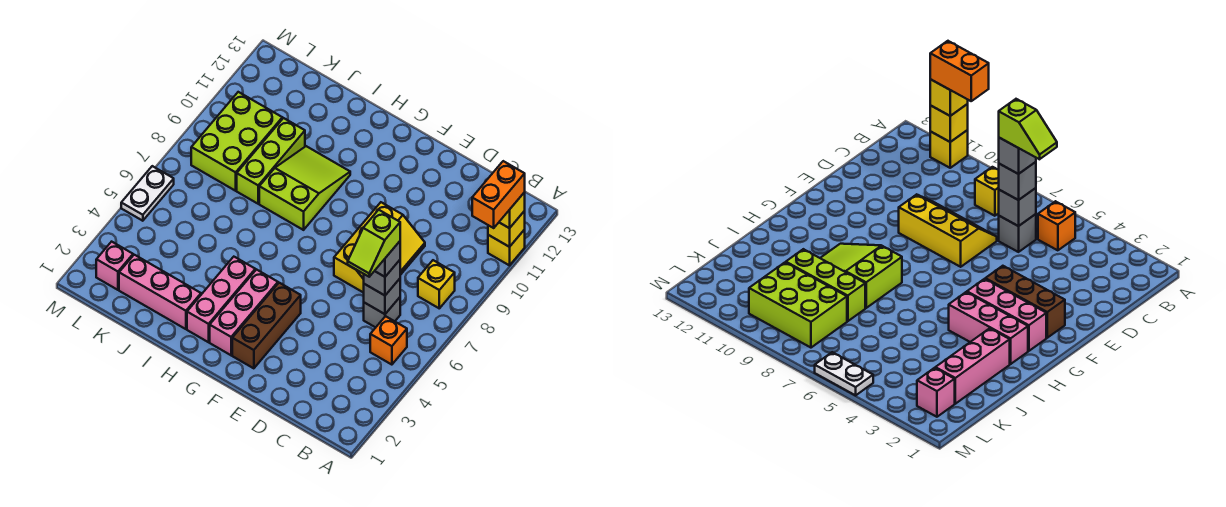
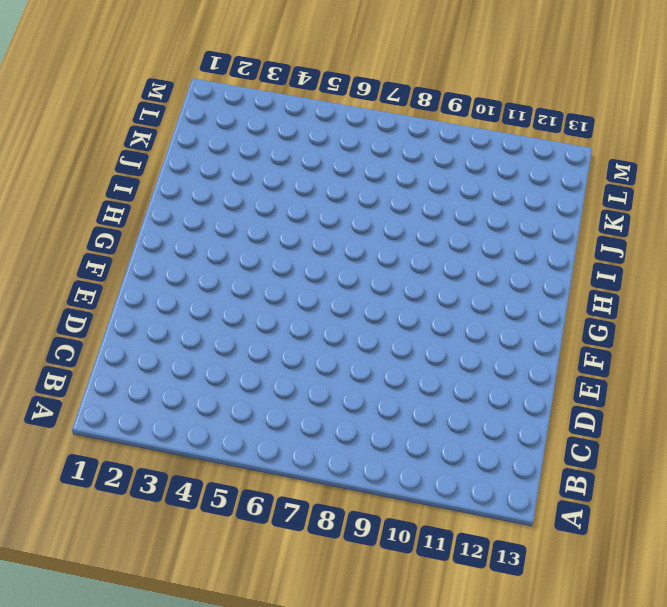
none -> yellow brick A11 level 1
none -> orange brick B5 level 1
none -> yellow brick B8 level 1

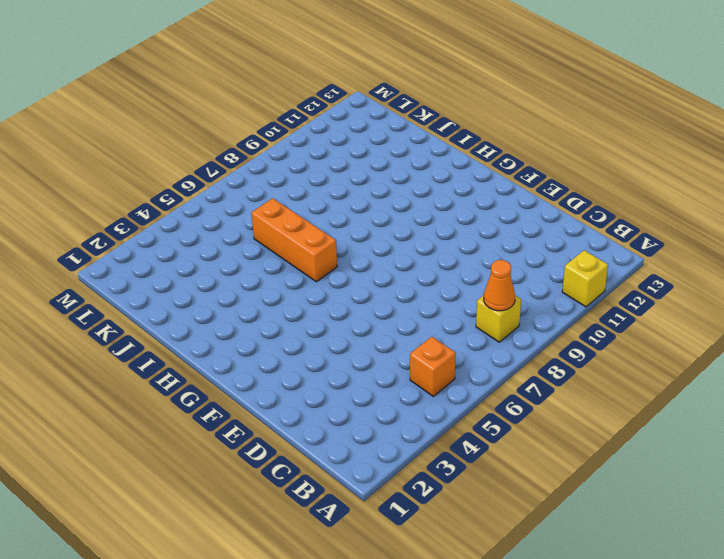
orange cone B8 level 2 -> none
orange brick H6:J6 level 1 -> none
none -> grey brick C6 level 1
none -> yellow slope D7:E9 level 1 top E
none -> brown brick F2:F4 level 1

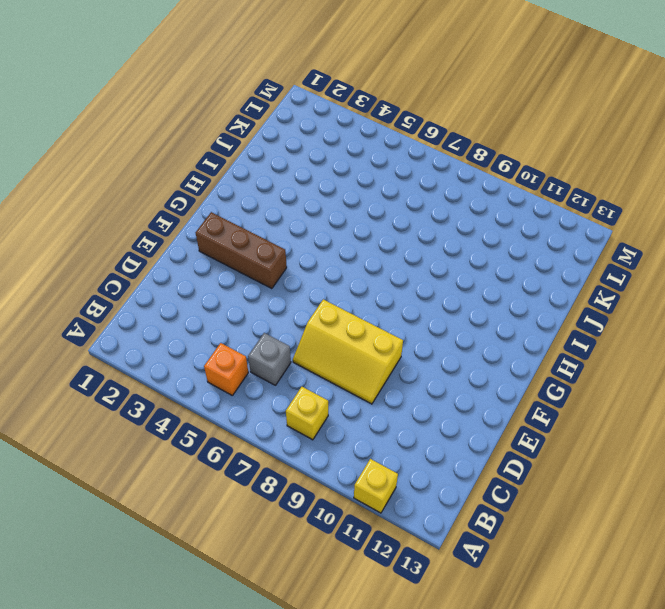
none -> pink brick G2:G4 level 1
none -> pink brick H2:H4 level 1
none -> lime slope H8:I10 level 1 top 8

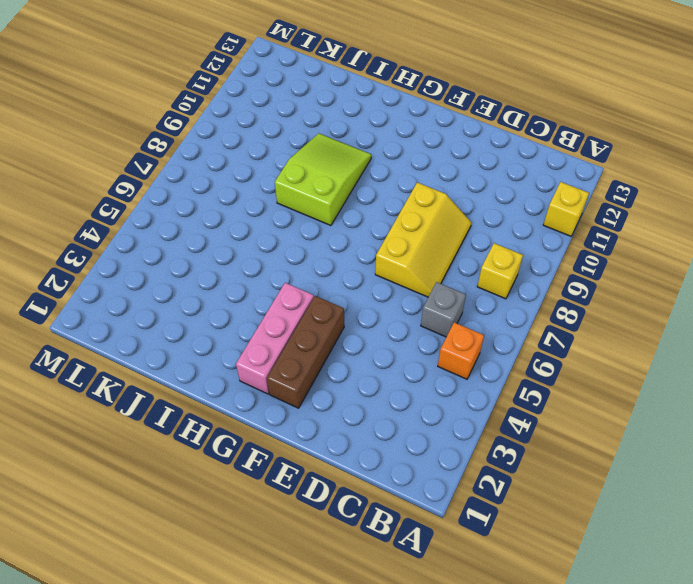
none -> pink brick H2:H4 level 1
none -> pink brick I2:K2 level 1
none -> lime brick J8:J10 level 1

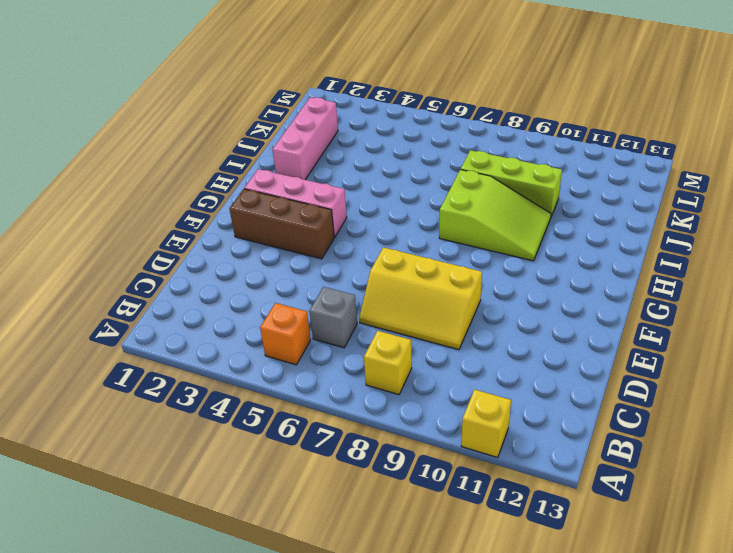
none -> pink brick H2:H4 level 1
none -> lime brick K8:L10 level 1
none -> pink brick L2 level 1

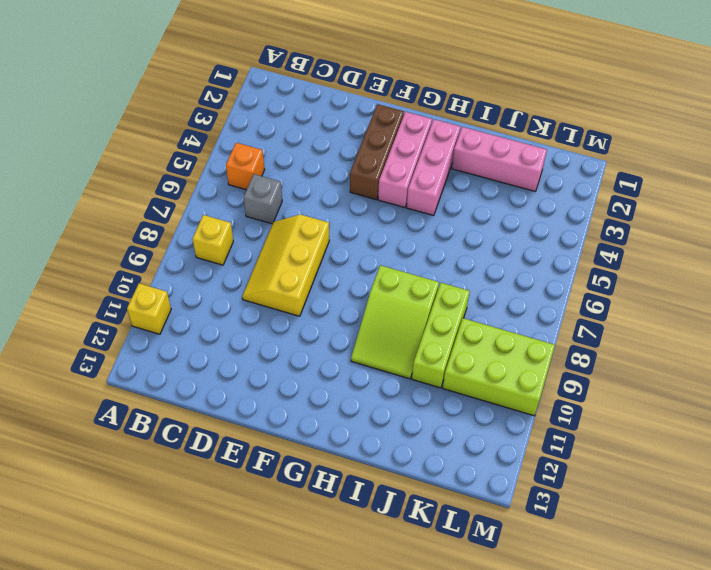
lime brick K9:M10 level 1 -> lime brick K8:L10 level 1
none -> pink brick L2 level 1
none -> white plate M5:M6 level 1
none -> yellow brick A11 level 2

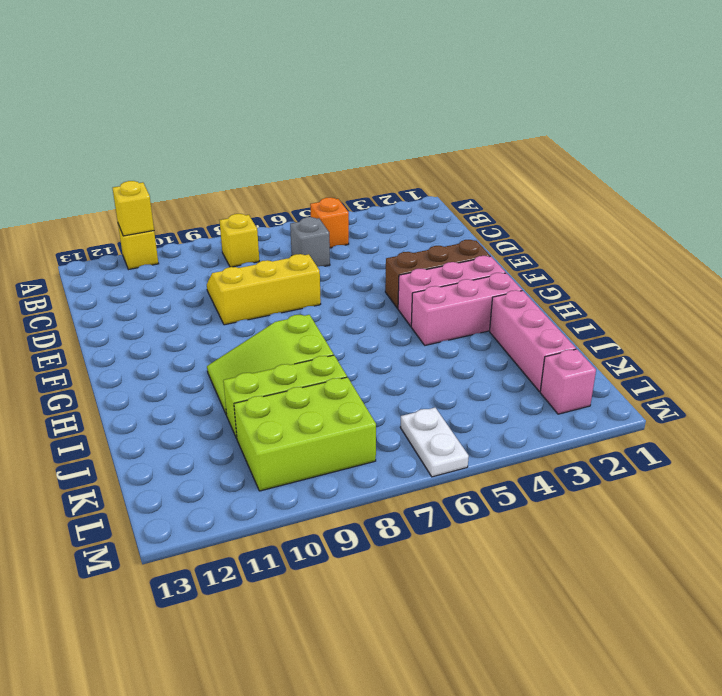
white plate L6:M6 level 1 -> white plate M5:M6 level 1
none -> grey brick C6 level 2
none -> yellow brick A11 level 3
none -> grey brick C6 level 3

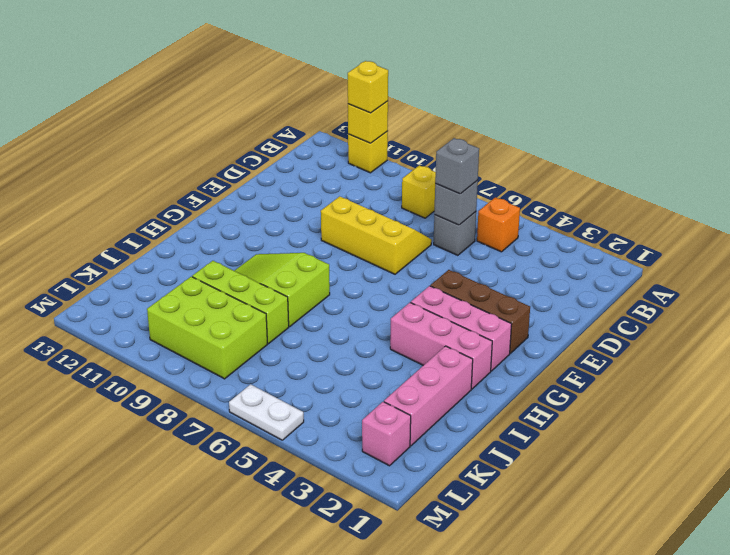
none -> orange brick A10:A11 level 4
none -> grey brick C6 level 4
none -> lime slope C5:C6 level 5 top 6

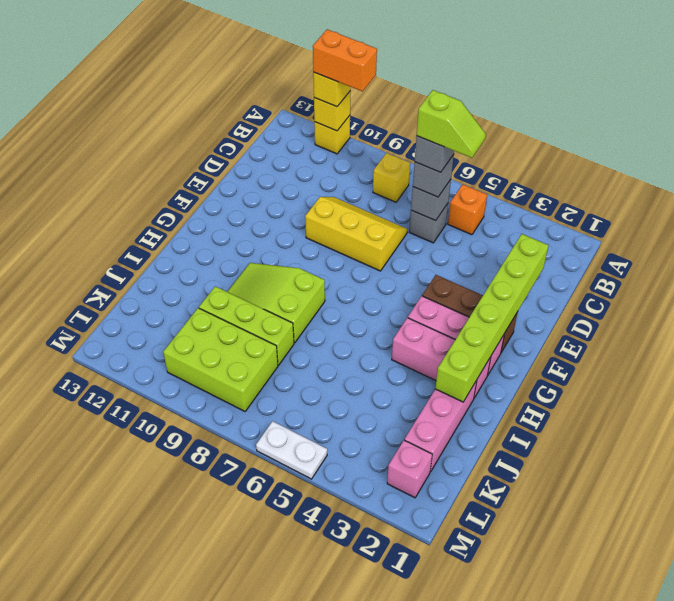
lime brick D2:I2 level 2 -> none

